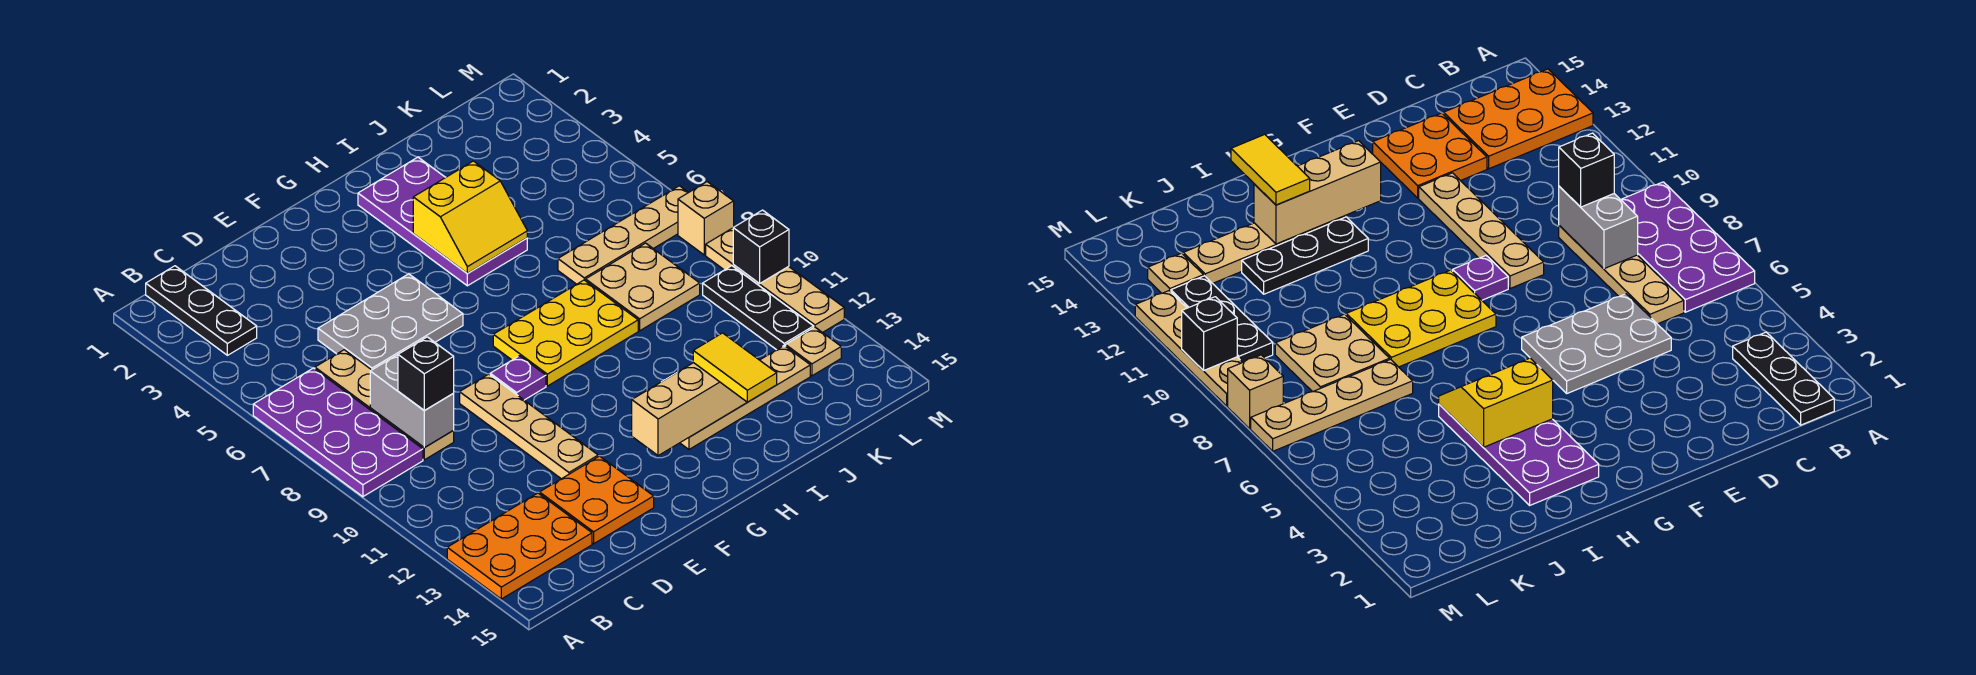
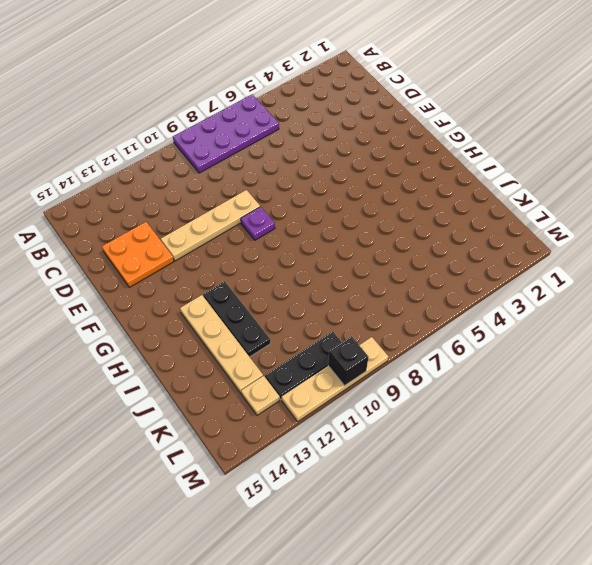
none -> orange plate A13:C14 level 1
none -> black plate B1:B3 level 1
none -> tan plate C6:C9 level 1

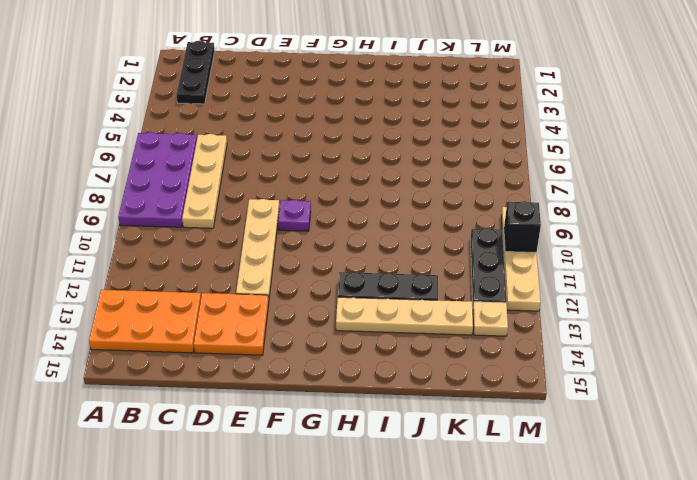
none -> grey plate D5:F6 level 1
none -> yellow plate G8:I9 level 1
none -> purple plate H2:I5 level 1

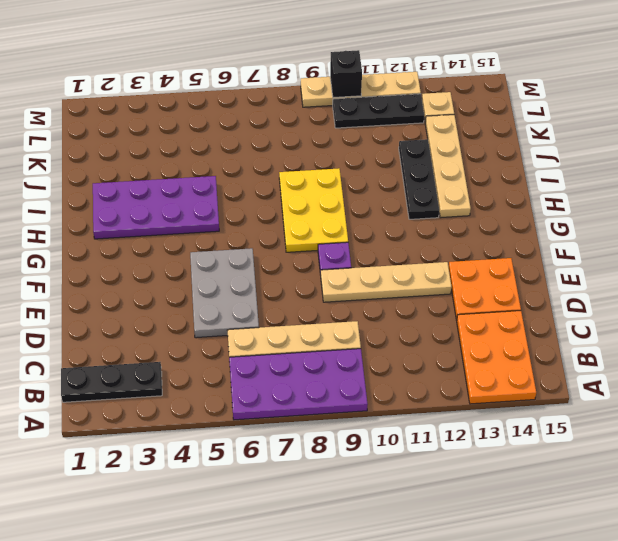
none -> tan plate J7:M7 level 1
none -> tan plate J8:K9 level 1
none -> tan brick M8 level 1

